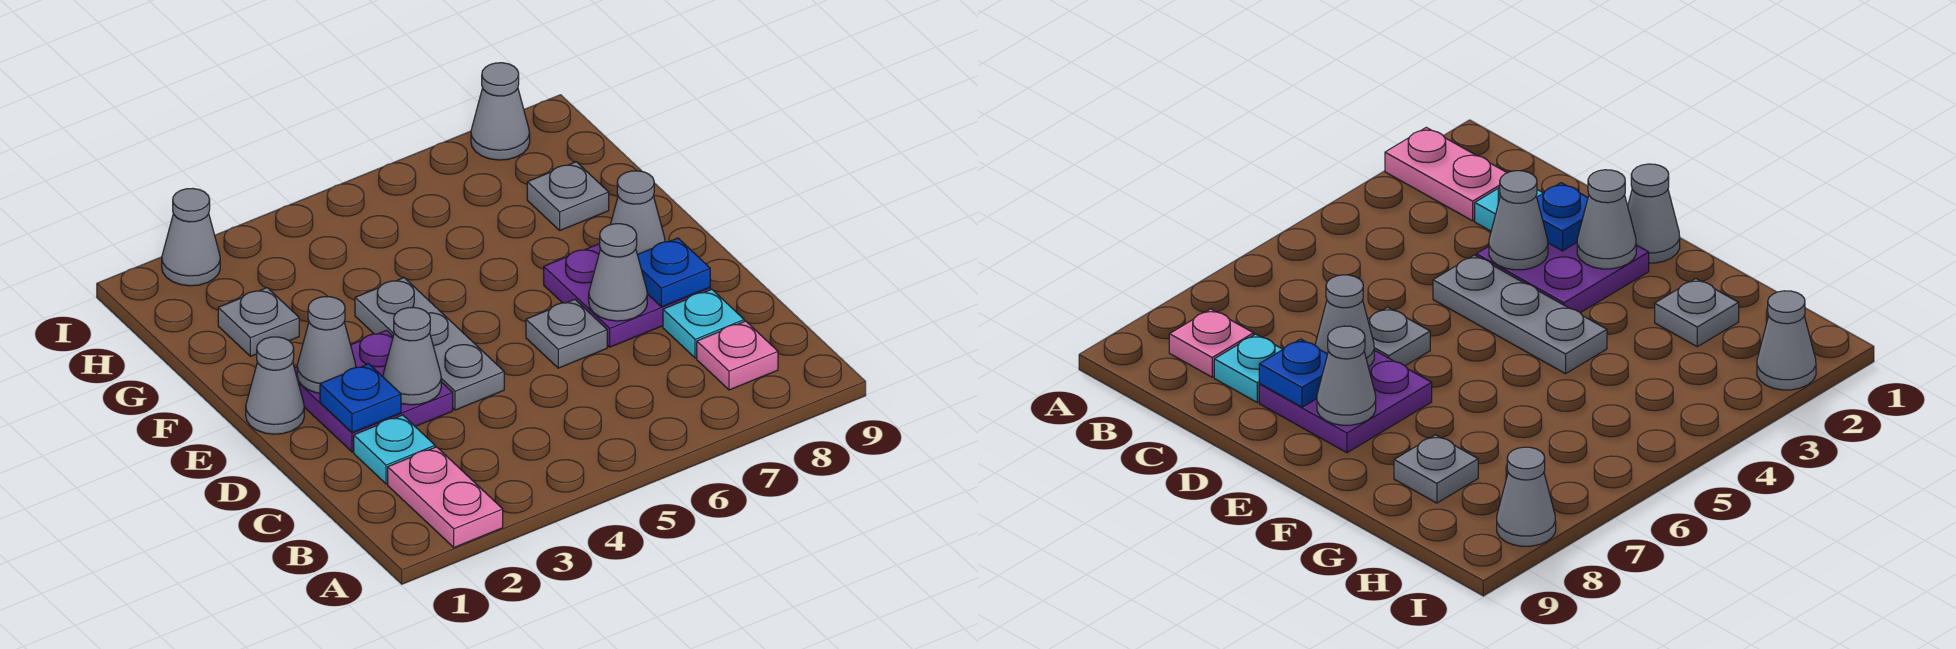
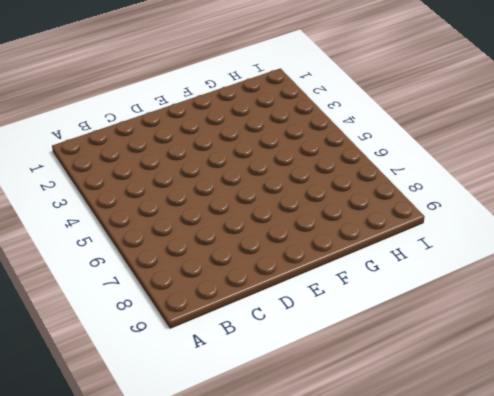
none -> pink plate A2:B2 level 1
none -> pink plate B8 level 1
none -> cyan plate C2 level 1

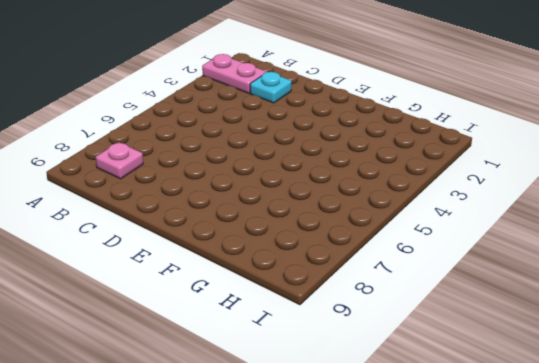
none -> cyan plate C8 level 1
none -> purple plate D2:E3 level 1
none -> grey plate D4:F4 level 1

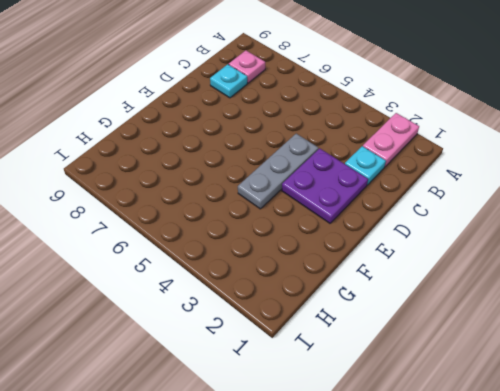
none -> grey plate D6 level 1
none -> purple plate D7:E8 level 1
none -> grey cone E1 level 1

